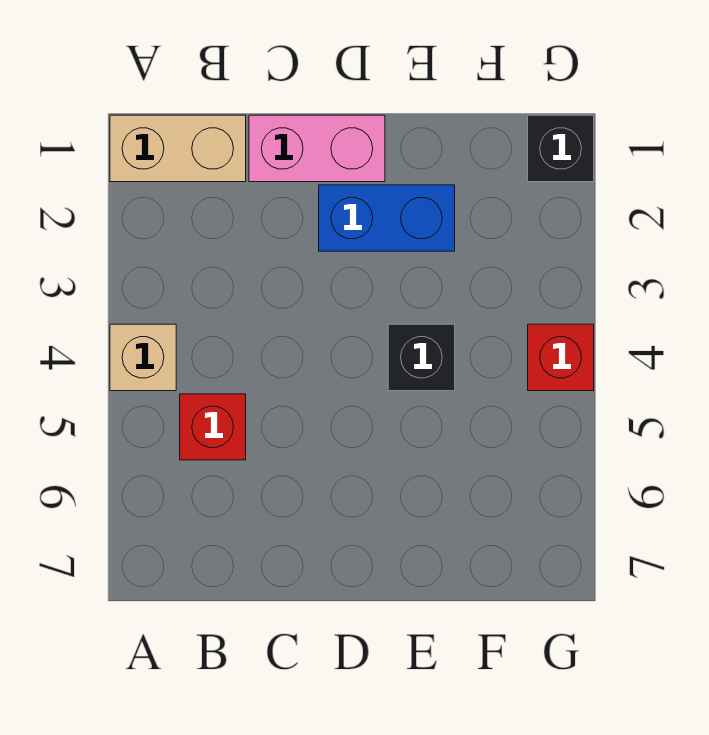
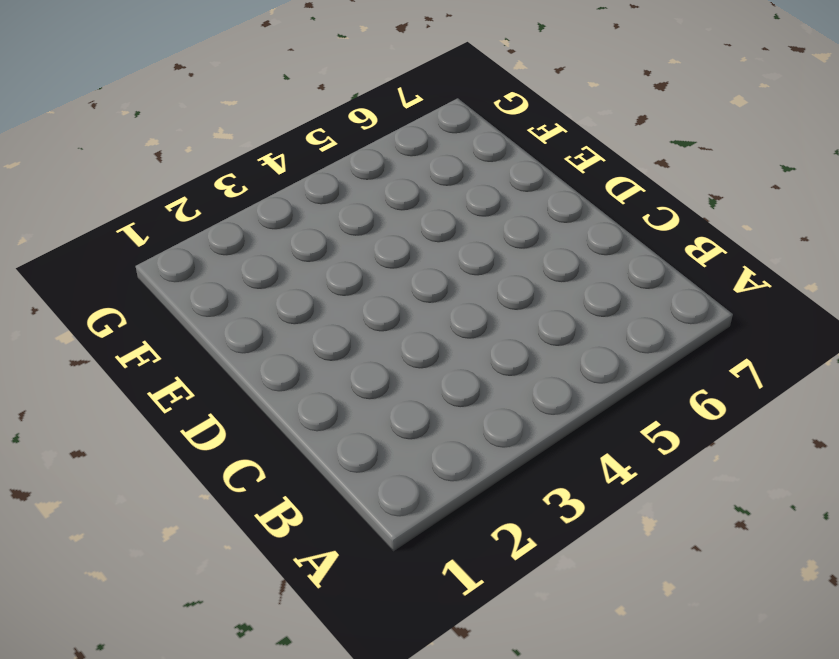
none -> tan brick A1:B1 level 1
none -> tan brick A4 level 1

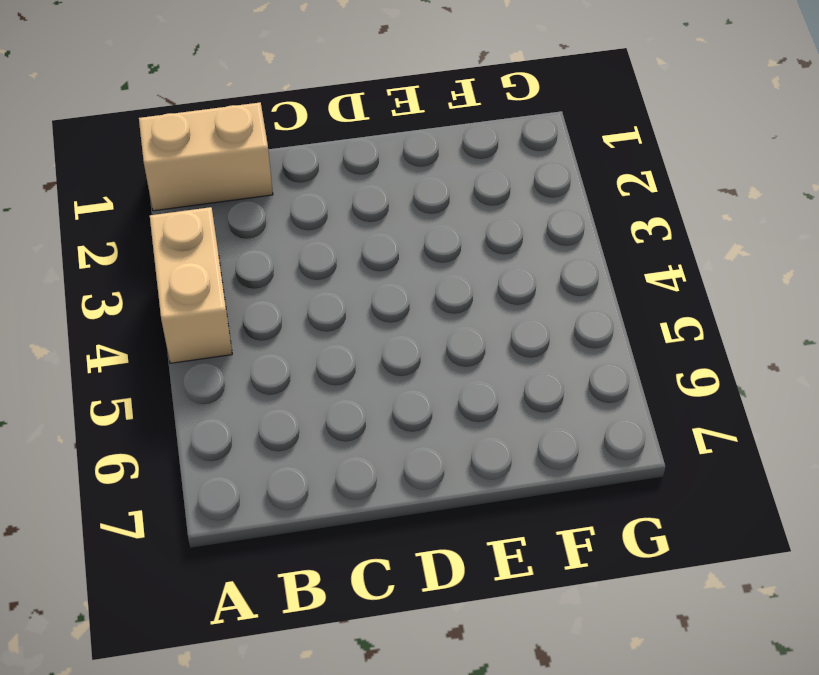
tan brick A3:A4 level 1 -> tan brick A4 level 1
none -> red brick B5 level 1
none -> pink brick C1:D1 level 1

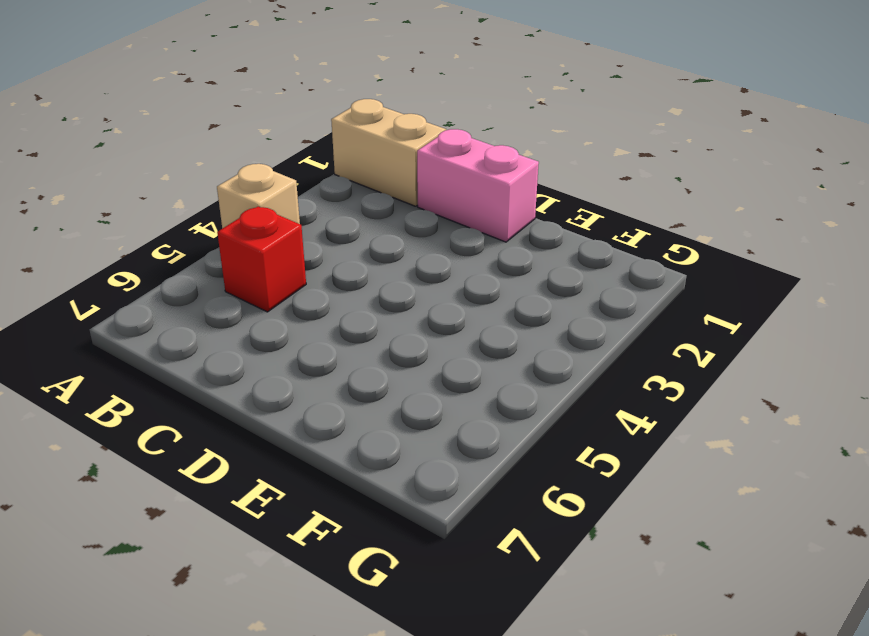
none -> blue brick D2:E2 level 1
none -> black brick E4 level 1

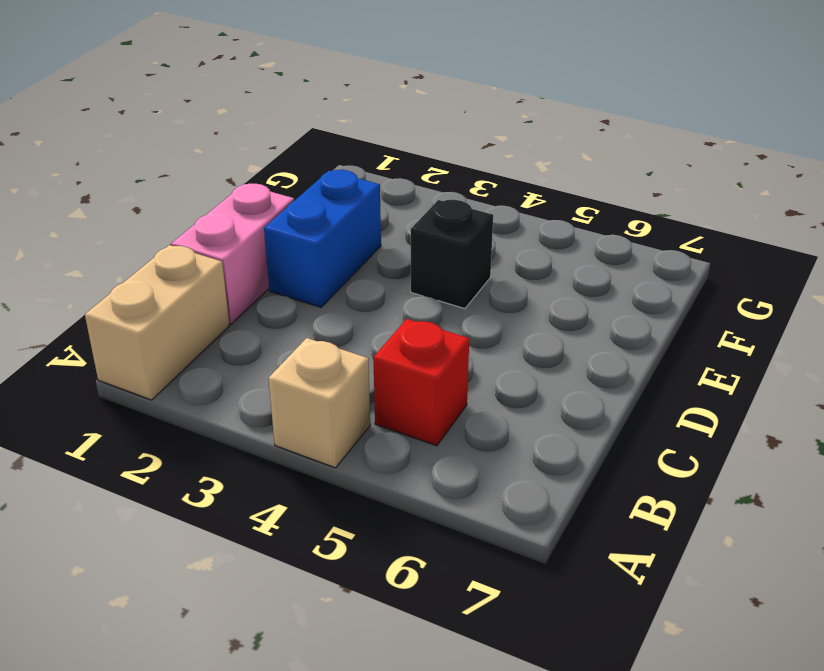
none -> black brick G1 level 1
none -> red brick G4 level 1

